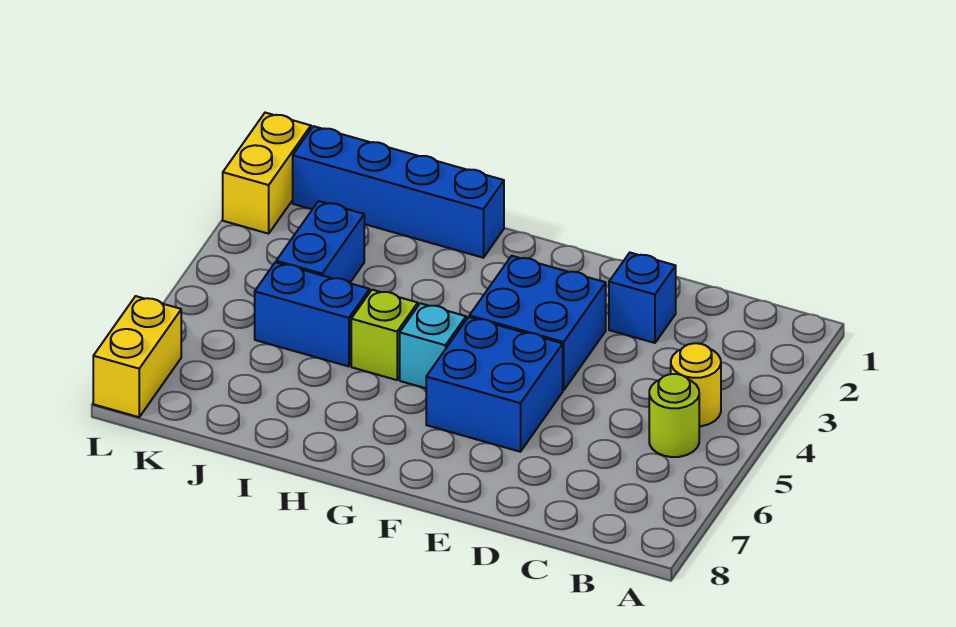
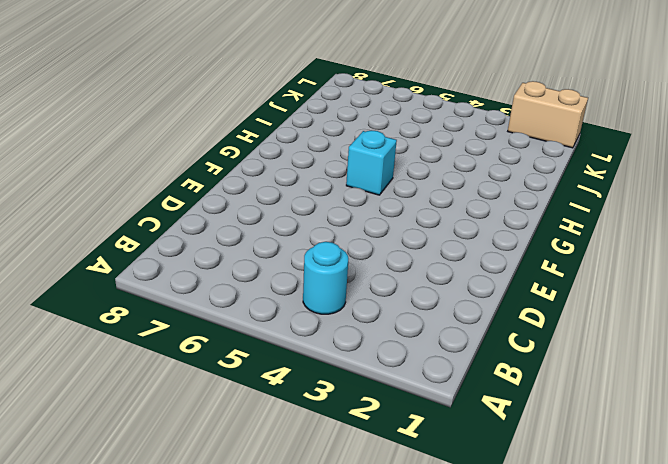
cyan round brick B4 level 1 -> yellow round brick B4 level 1
tan brick L1:L2 level 1 -> yellow brick L1:L2 level 1
none -> lime round brick B5 level 1
none -> blue brick D2 level 1
none -> blue brick E3:F4 level 1

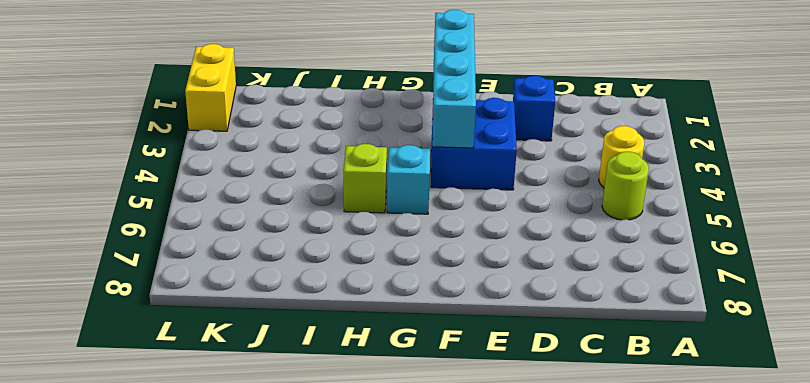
cyan brick F1:F4 level 2 -> none
none -> blue brick E5:F6 level 1
none -> blue brick H1:K1 level 1
none -> blue brick I5:J5 level 1

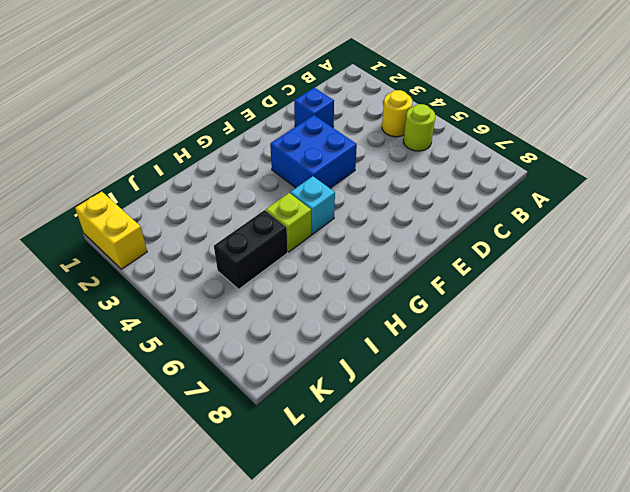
black brick I5:J5 level 1 -> blue brick I5:J5 level 1
none -> blue brick E5:F6 level 1
none -> blue brick H1:K1 level 1
none -> blue brick J3:J4 level 1

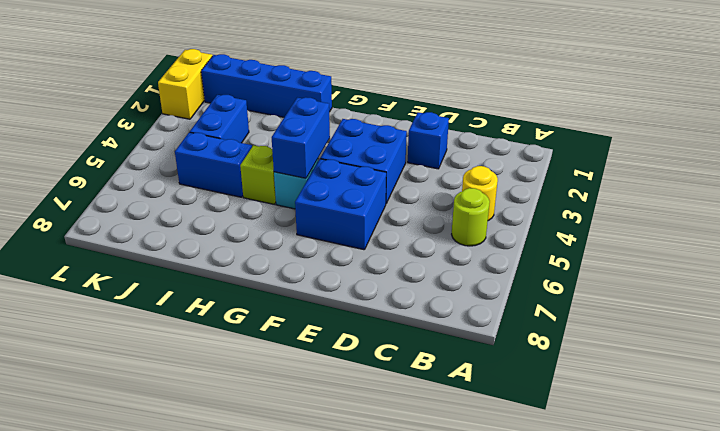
blue brick G4:G5 level 2 -> none
none -> yellow brick L7:L8 level 1

